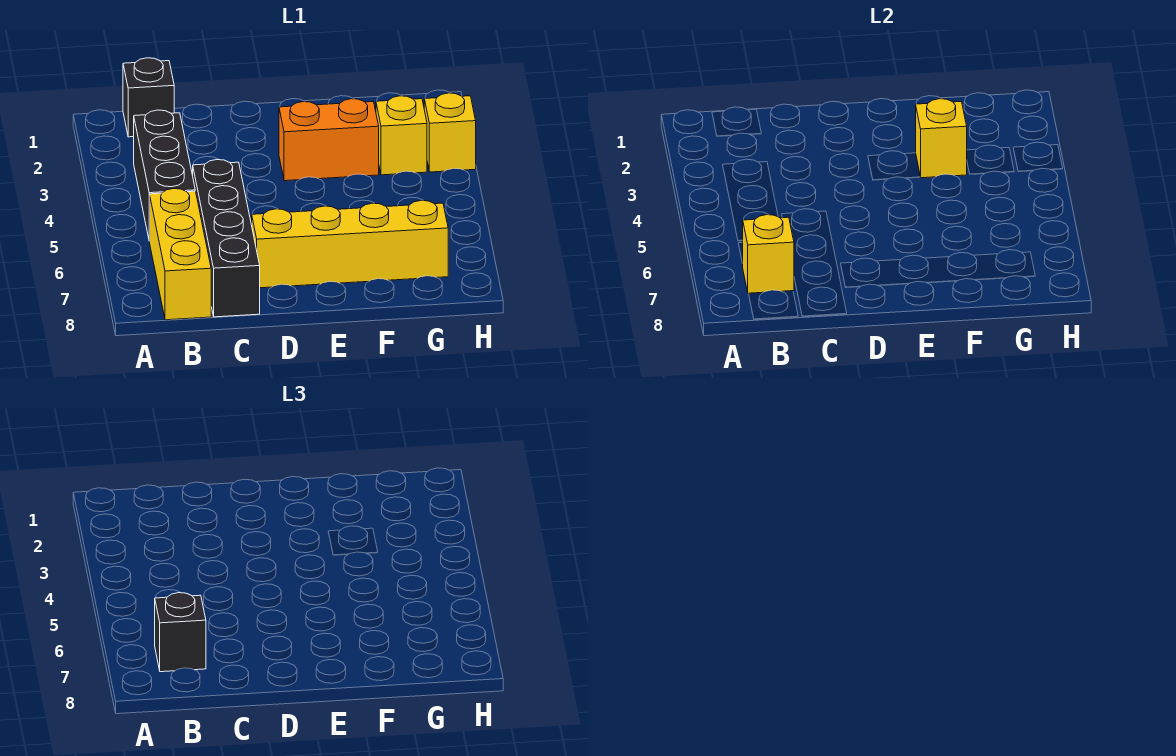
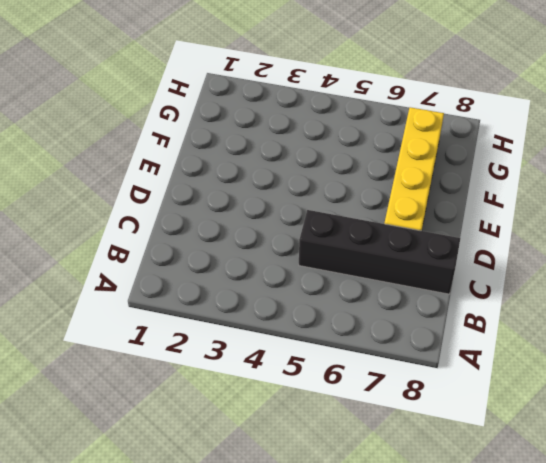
none -> black brick B1 level 1
none -> black brick B3:B5 level 1

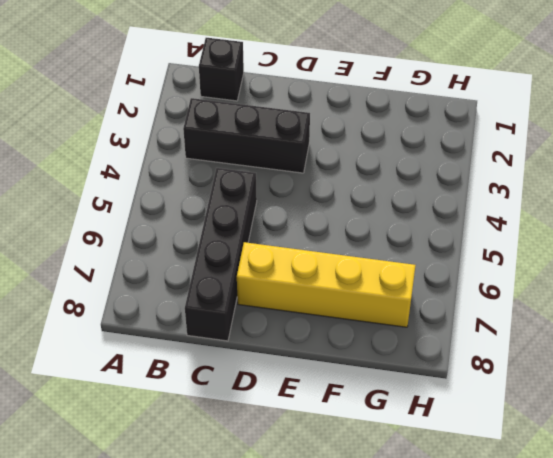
black brick B3:D3 level 1 -> black brick B3:B5 level 1
none -> yellow brick B6:B8 level 1
none -> orange brick E3:F3 level 1

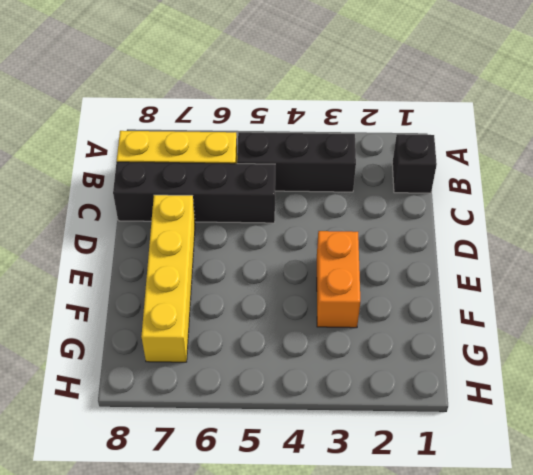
none -> yellow brick G3 level 1
none -> yellow brick H3 level 1

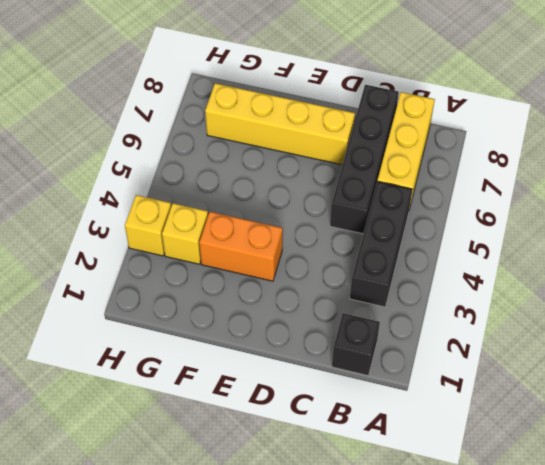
none -> yellow brick B7 level 2
none -> yellow brick F3 level 2

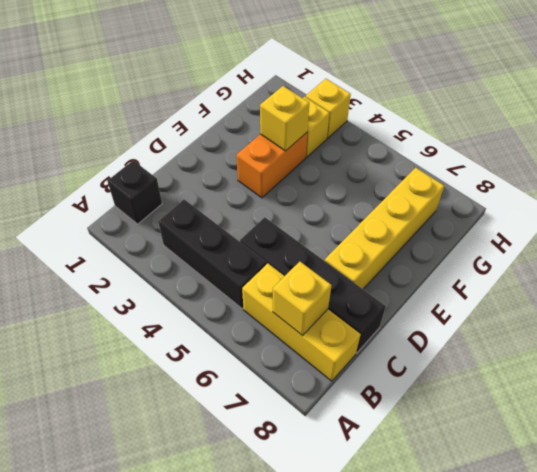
none -> black brick B7 level 3

